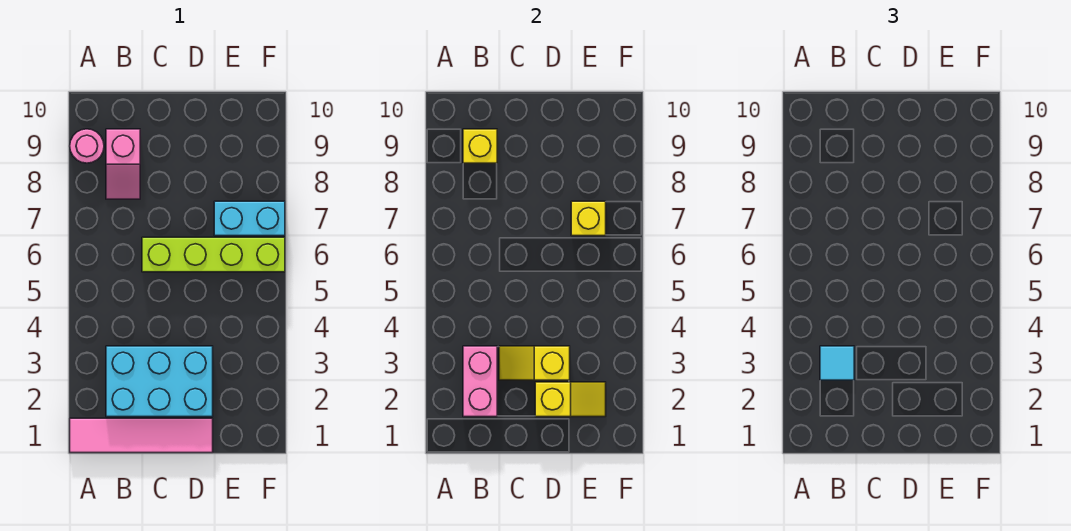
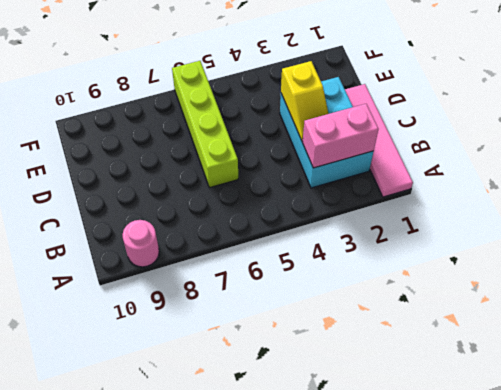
none -> pink slope B8:B9 level 1 top 9
none -> cyan brick E7:F7 level 1
none -> yellow brick B9 level 2

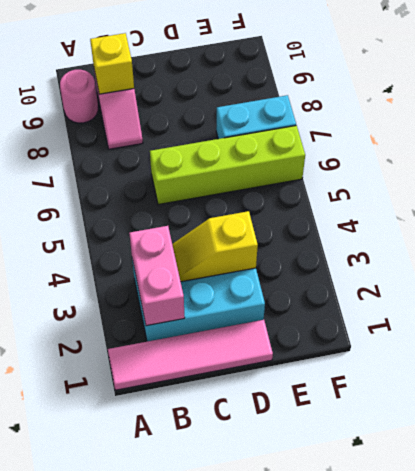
none -> yellow slope D2:E2 level 2 top D
none -> yellow brick E7 level 2
none -> cyan tile B3 level 3

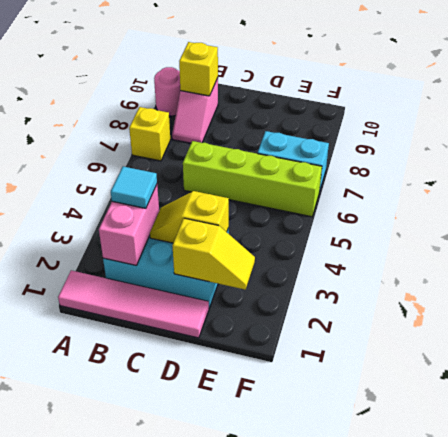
yellow brick A7 level 1 -> yellow brick E7 level 2

